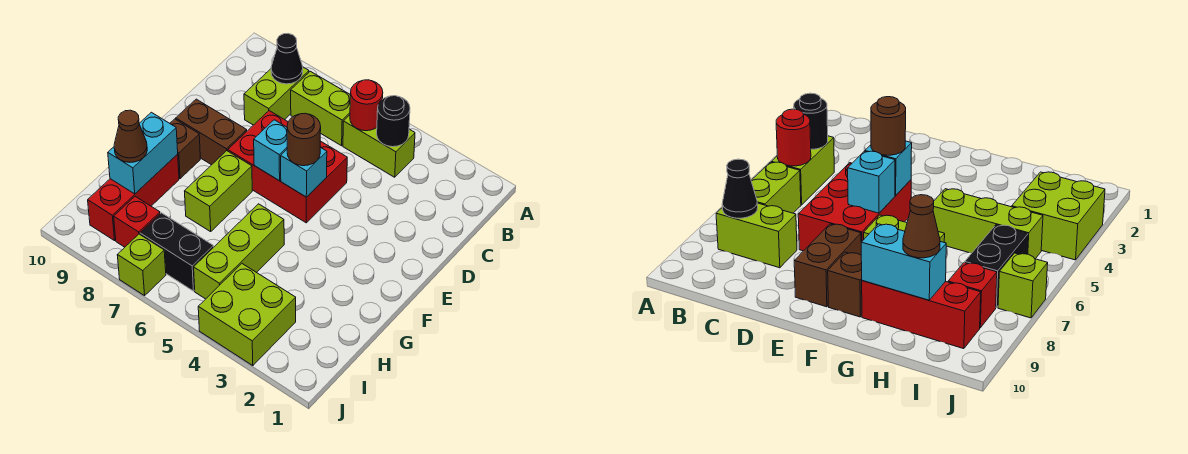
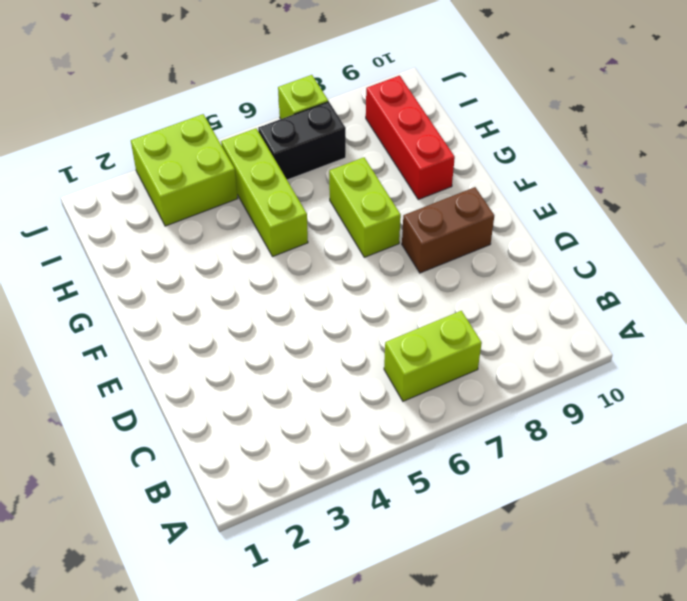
none -> lime brick B4:B5 level 1
none -> lime brick B8:C8 level 1
none -> red brick D5:E7 level 1

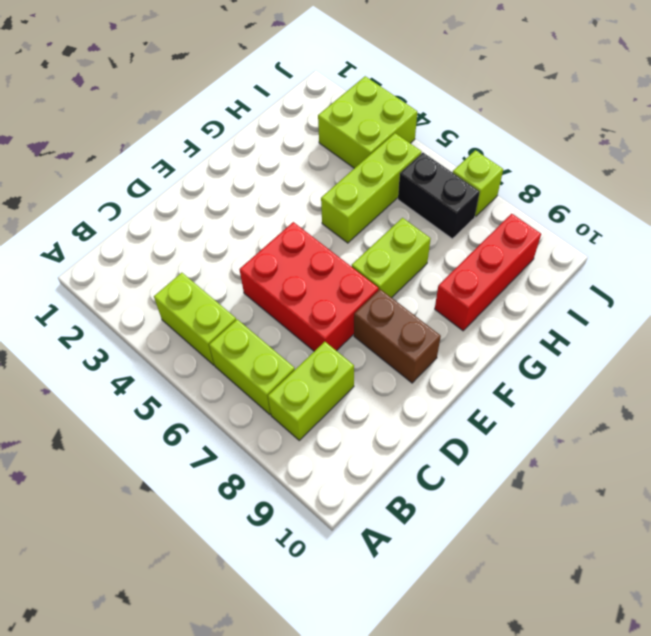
none -> brown brick F9 level 1
none -> red brick I8 level 1
none -> black round brick B4 level 2

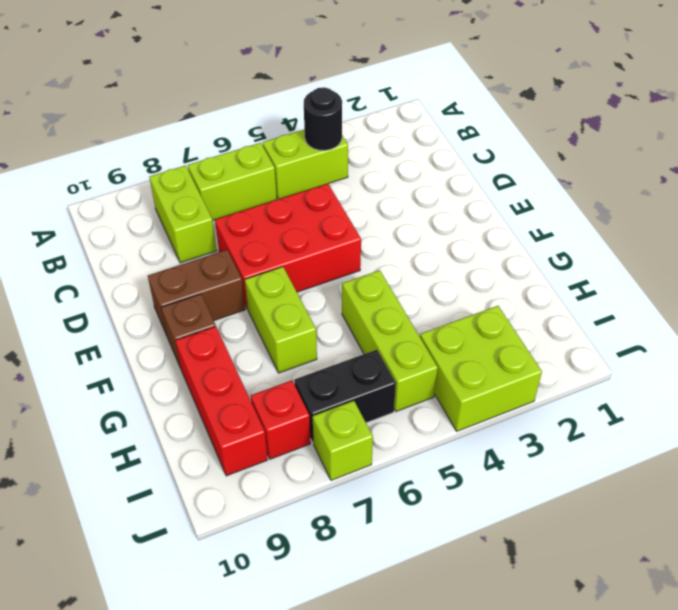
none -> red round brick B5 level 2
none -> black cone B8 level 2
none -> cyan brick E5 level 2

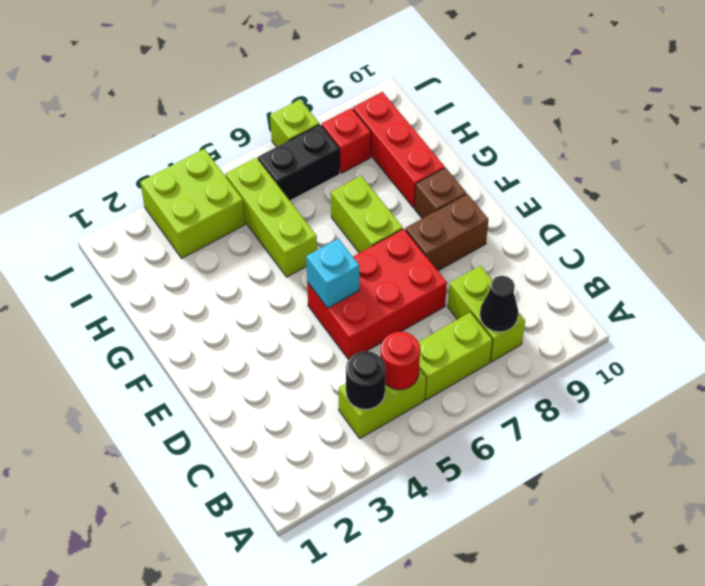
none -> cyan brick E6 level 2
none -> cyan brick G9:H9 level 2
none -> brown round brick E5 level 3

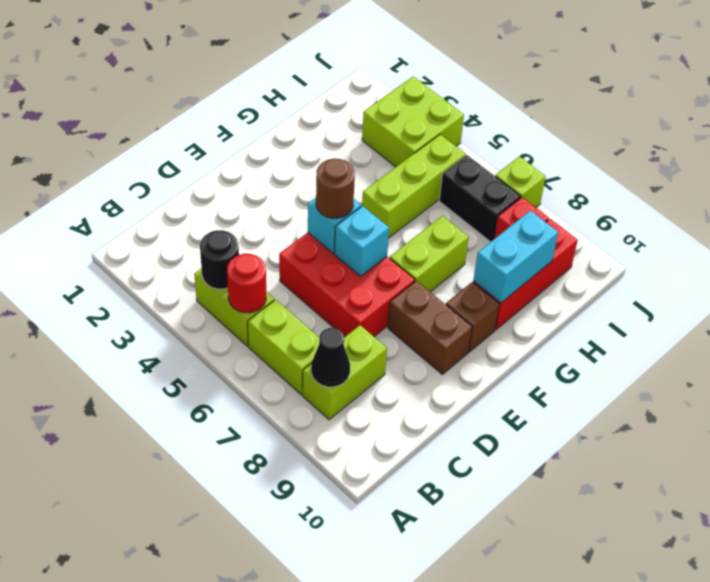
none -> brown cone H9 level 3

